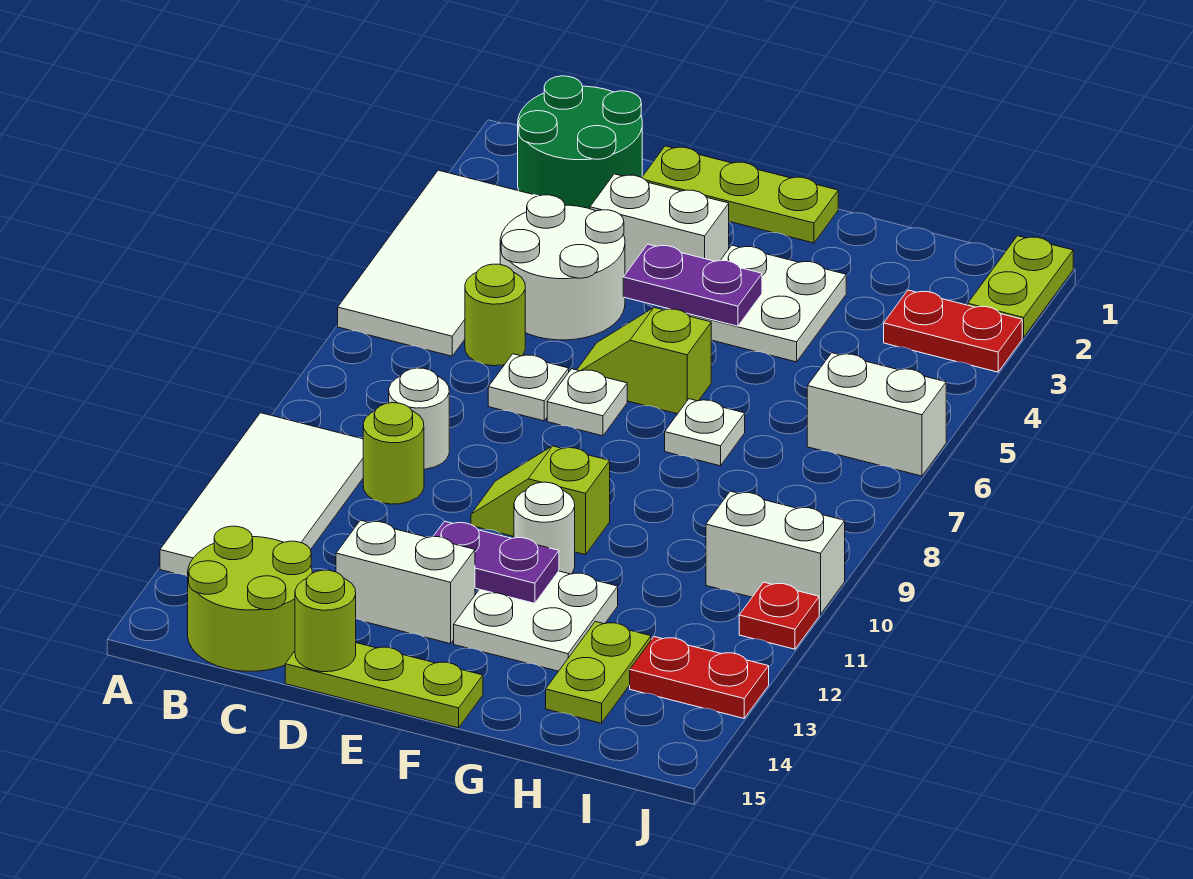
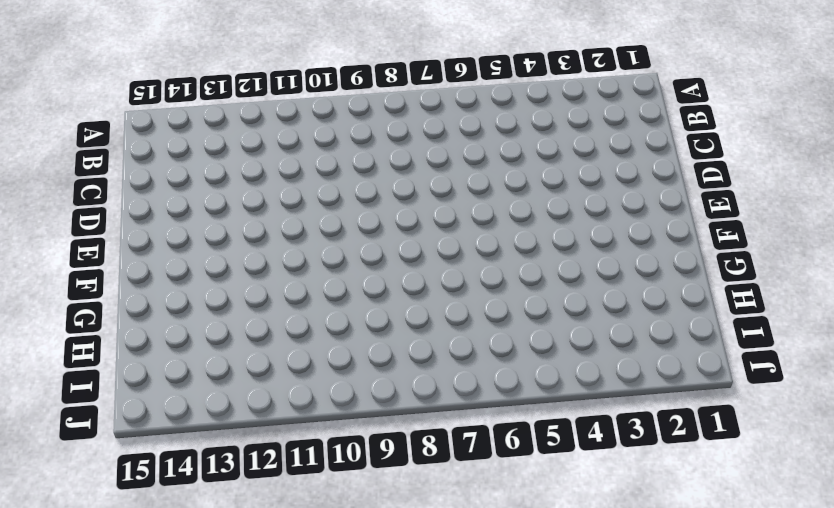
none -> white tile A3:B6 level 1
none -> white tile A10:B13 level 1
none -> green round brick B1:C2 level 1
none -> lime round brick B14:C15 level 1

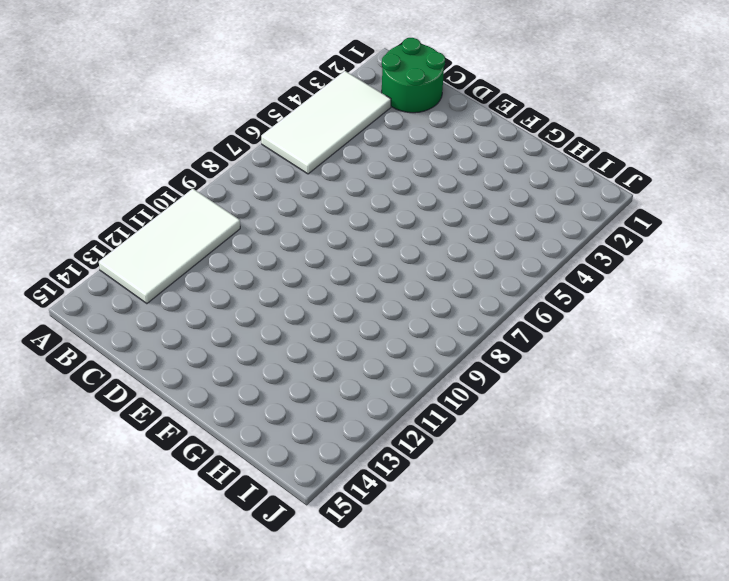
none -> lime round brick B14:C15 level 1
none -> white round brick C4:D5 level 1
none -> lime round brick C6 level 1
none -> white round brick C9 level 1

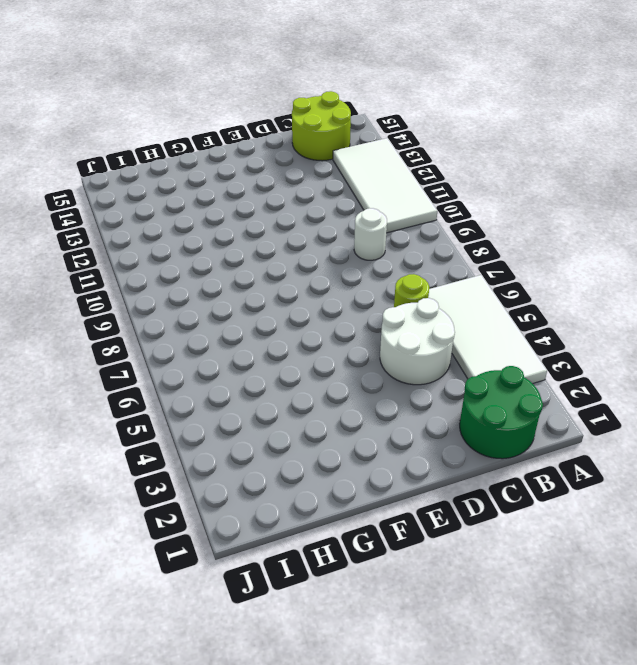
none -> lime round brick C10 level 1
none -> lime plate D1:F1 level 1
none -> white brick D3:E3 level 1
none -> white plate D7 level 1

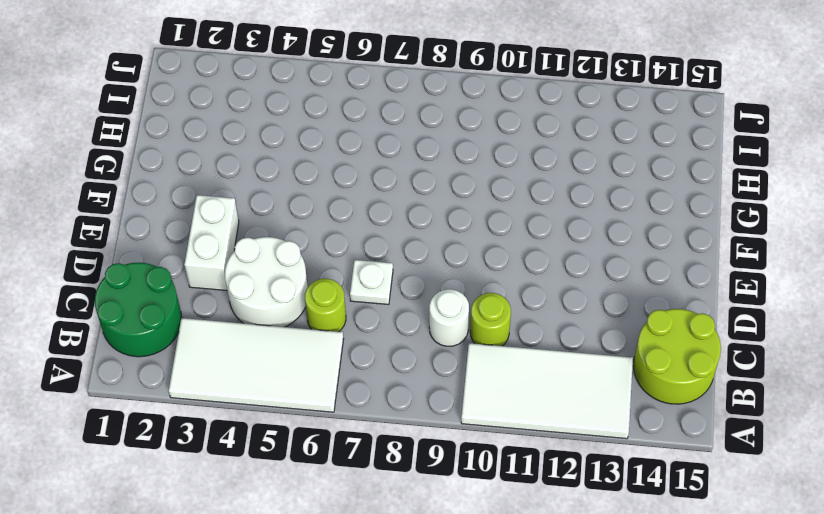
none -> lime plate D1:F1 level 1
none -> white brick D13:E13 level 1
none -> lime plate D15:F15 level 1
none -> lime slope E6:F6 level 1 top F

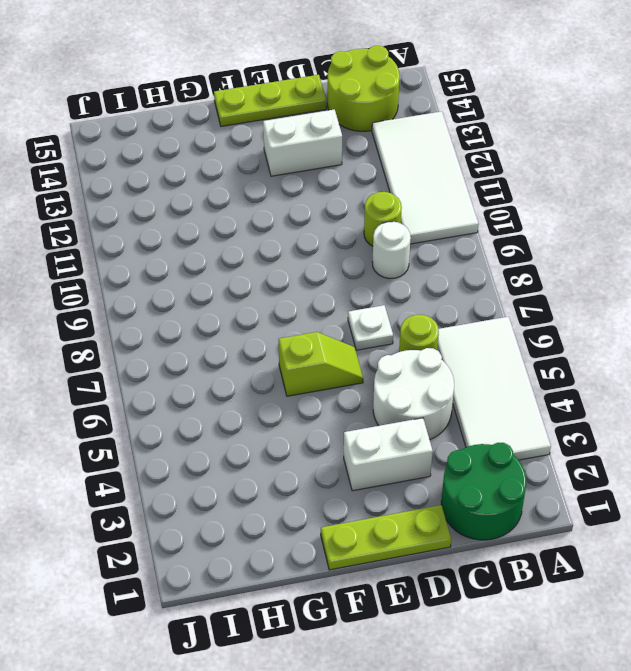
none -> white plate E7 level 1
none -> lime slope E10:F10 level 1 top F
none -> white plate F3:G4 level 1
none -> white round brick F11 level 1

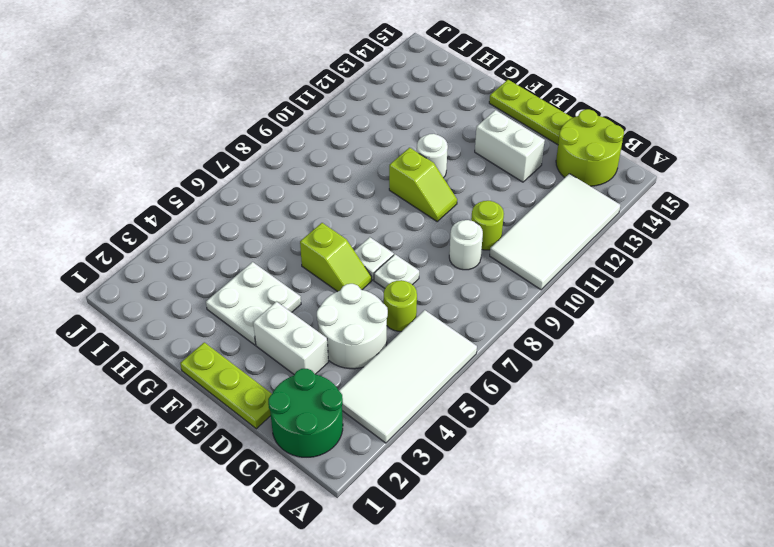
none -> white plate F12:G13 level 1
none -> white plate G7 level 1
none -> lime plate H13:H14 level 1
none -> red plate I3:J3 level 1

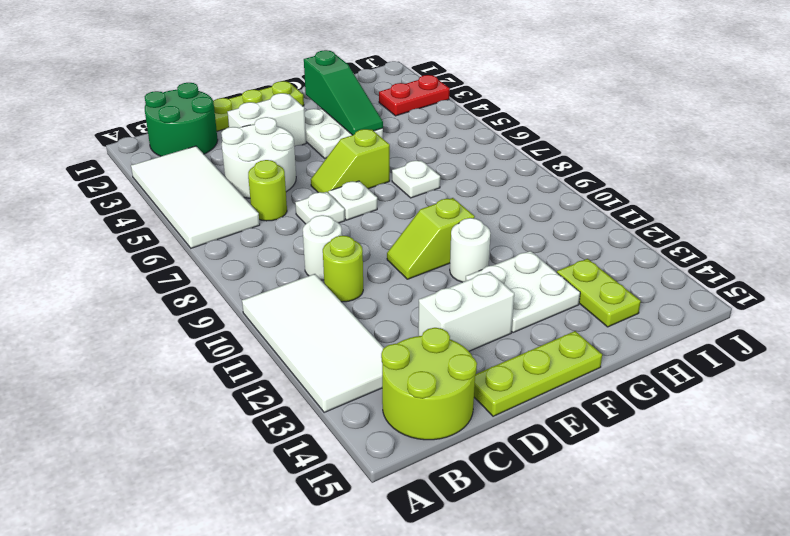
green slope G2:G4 level 2 top 2 -> none
none -> white brick I6:J6 level 1
none -> white brick I10:J10 level 1
none -> red plate I13:J13 level 1
none -> lime plate J1:J2 level 1

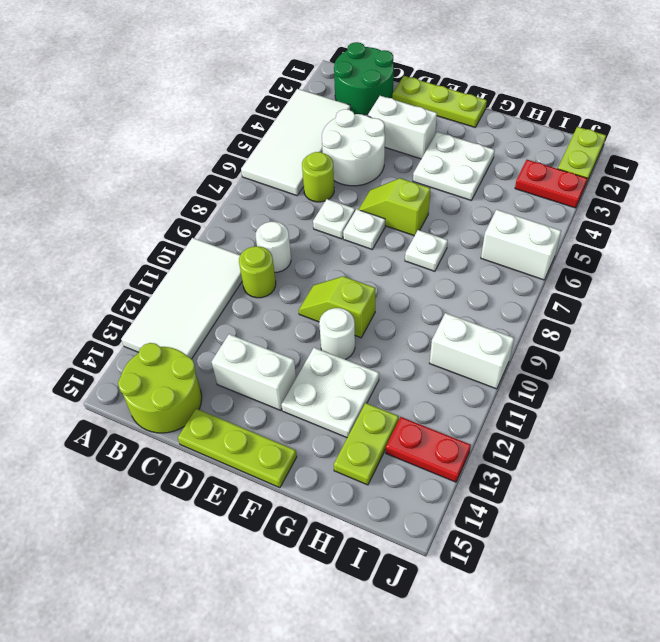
none -> red plate J11 level 1
none -> lime round brick D15 level 2
none -> purple plate E4:F4 level 2
none -> purple plate E12:F12 level 2

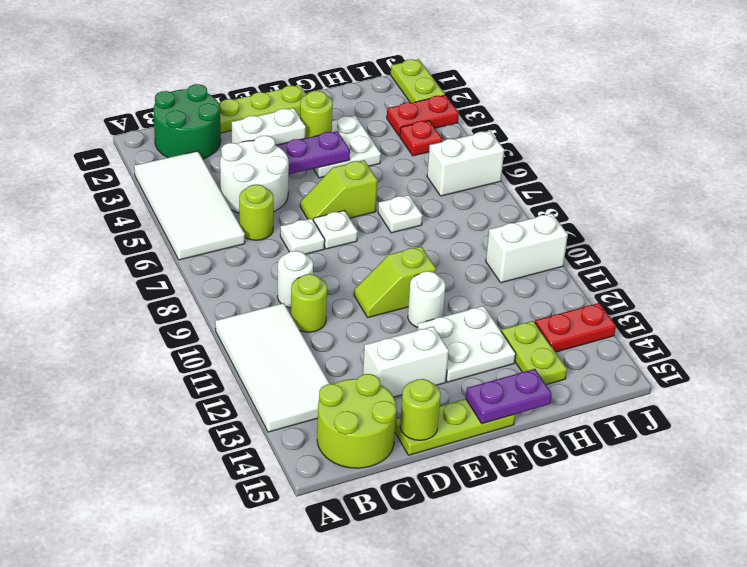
lime round brick F3 level 2 -> none
purple plate F15:G15 level 2 -> purple plate E12:F12 level 2
red plate I4 level 1 -> red plate J11 level 1

